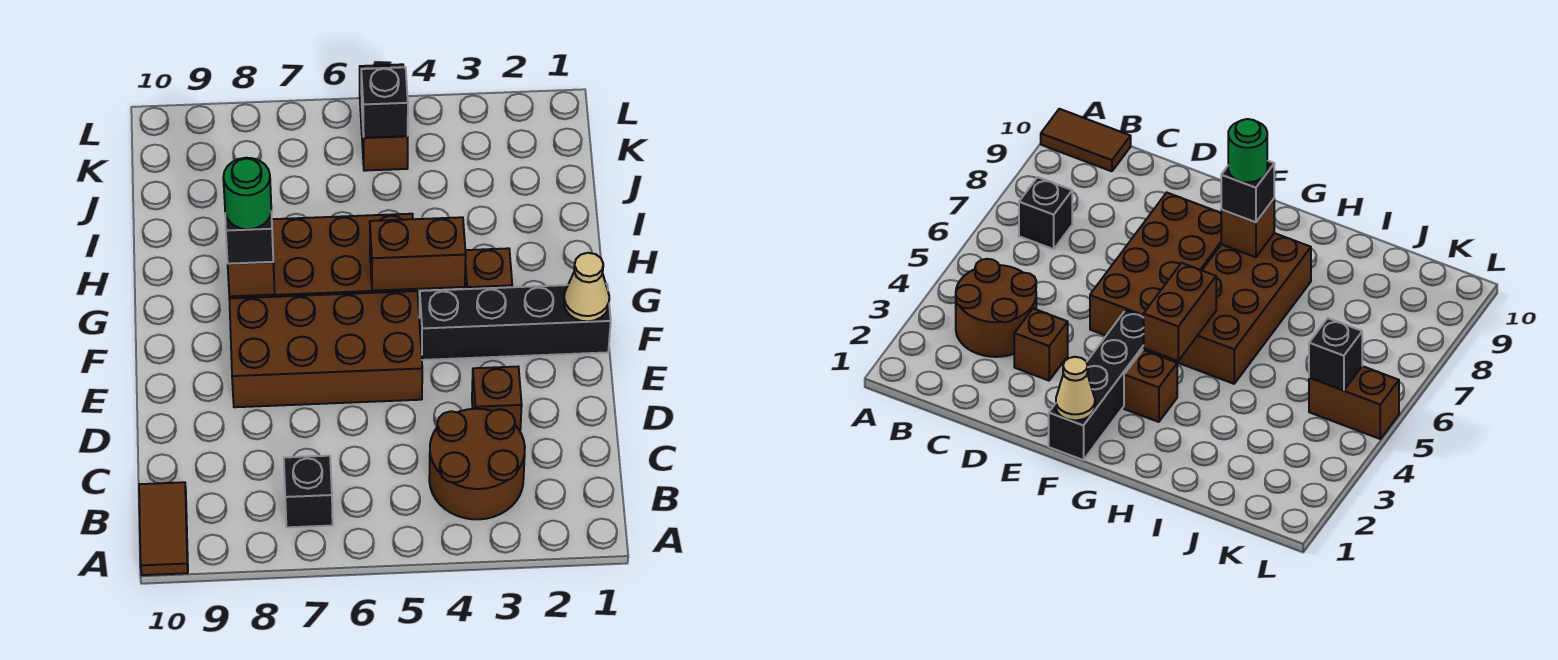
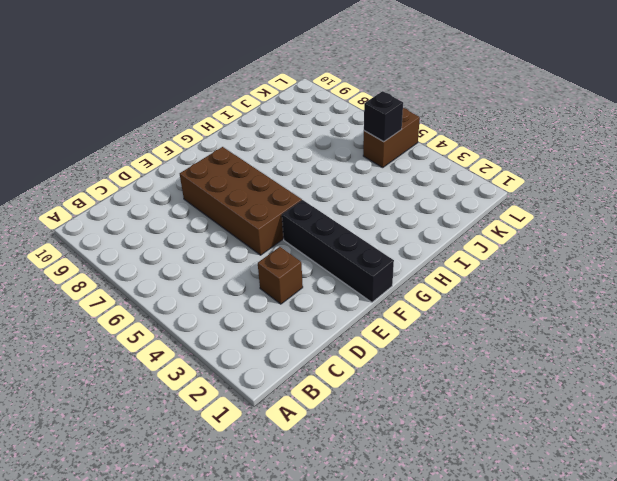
none -> brown tile A10:B10 level 1
none -> brown round brick B3:C4 level 1
none -> black brick B7 level 1

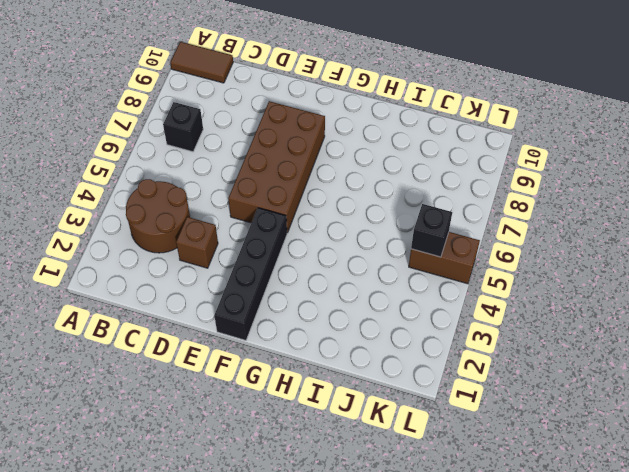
none -> brown brick G3 level 1
none -> brown brick G5:H8 level 1
none -> tan cone F1 level 2

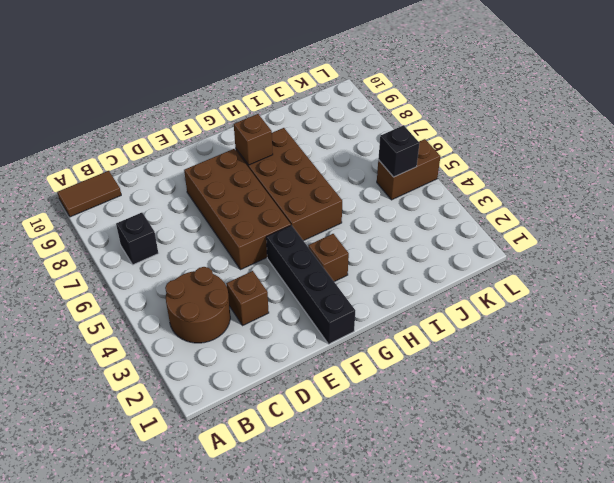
none -> tan cone F1 level 2
none -> brown brick G4:G5 level 2
none -> black brick G8 level 3

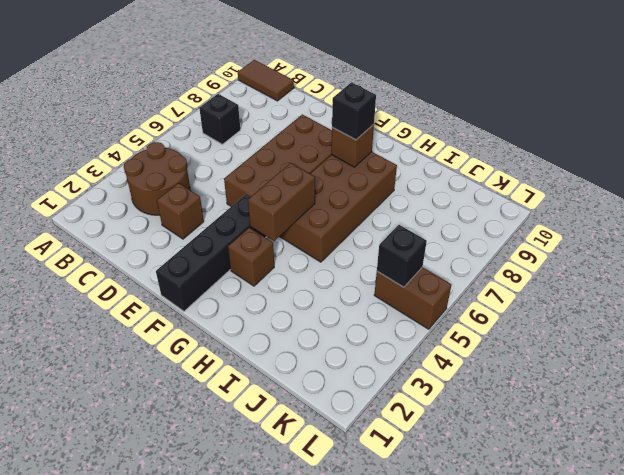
none -> tan cone F1 level 2
none -> green round brick G8 level 4

